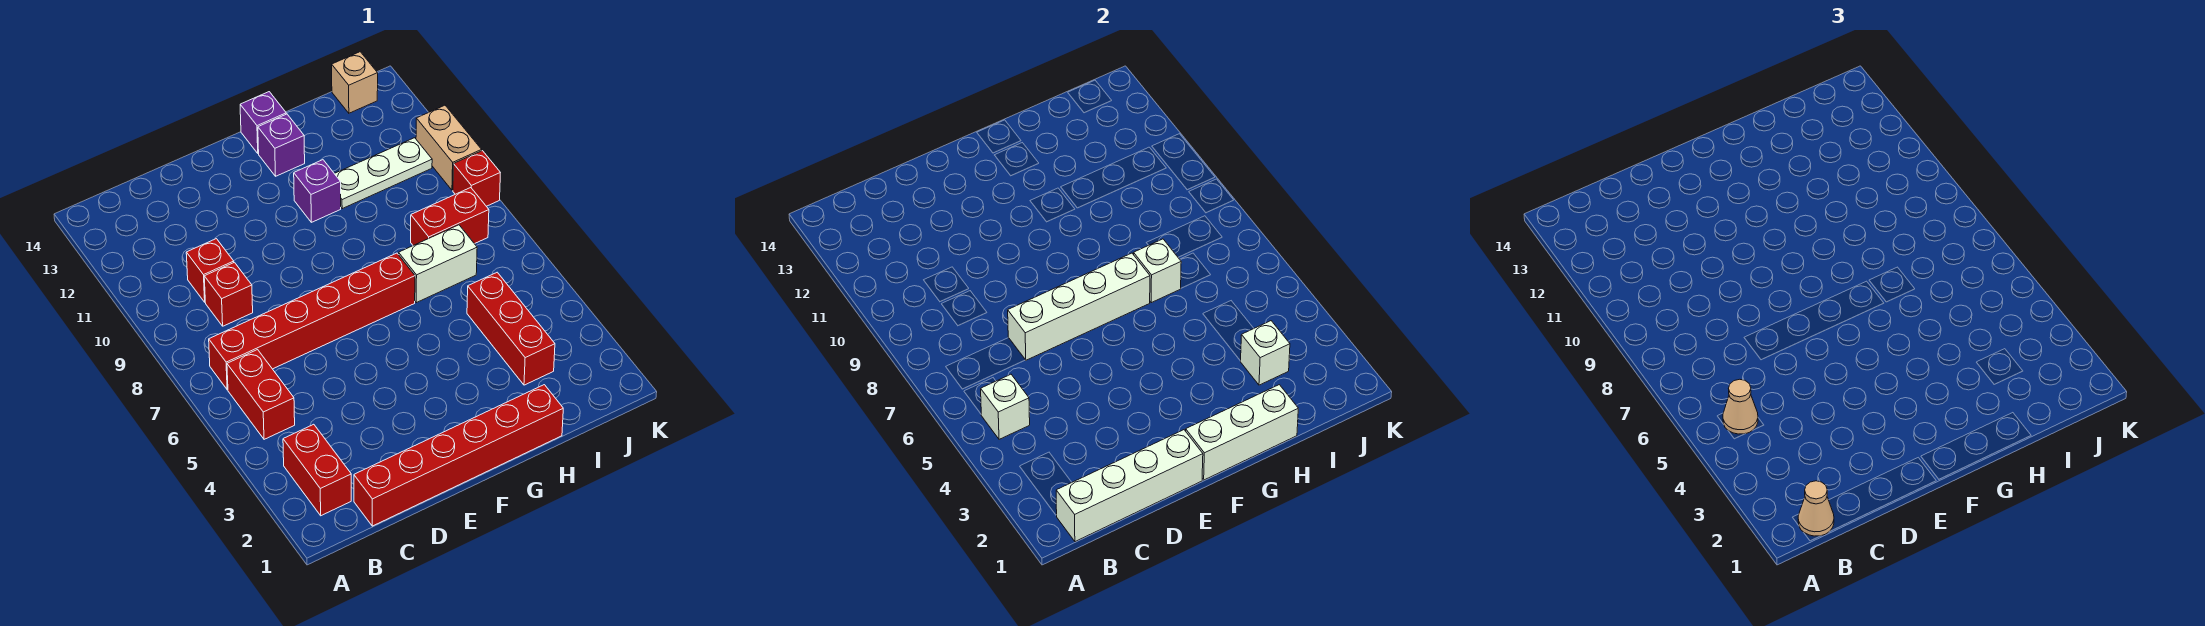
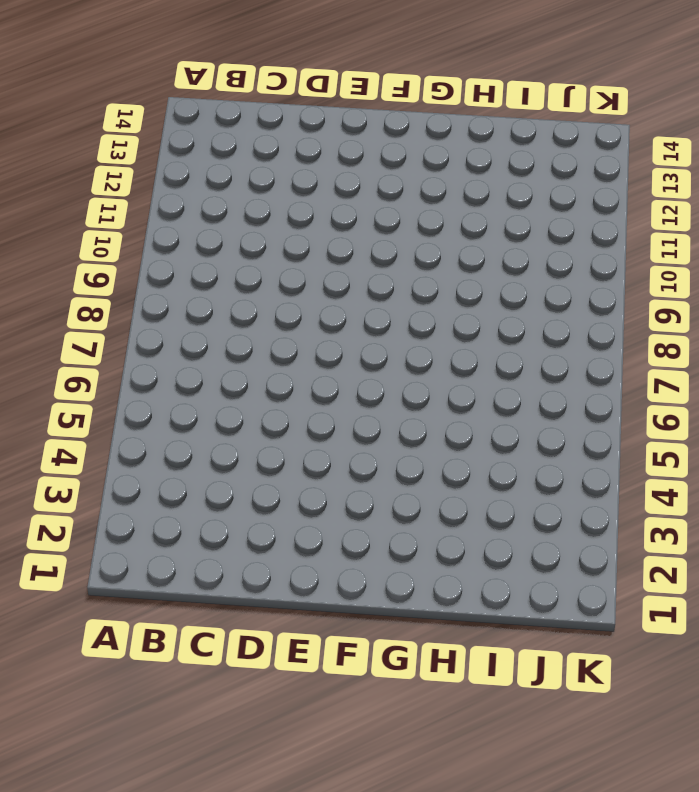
none -> red brick B2:B3 level 1
none -> red brick B5:B6 level 1
none -> red brick B7:G7 level 1

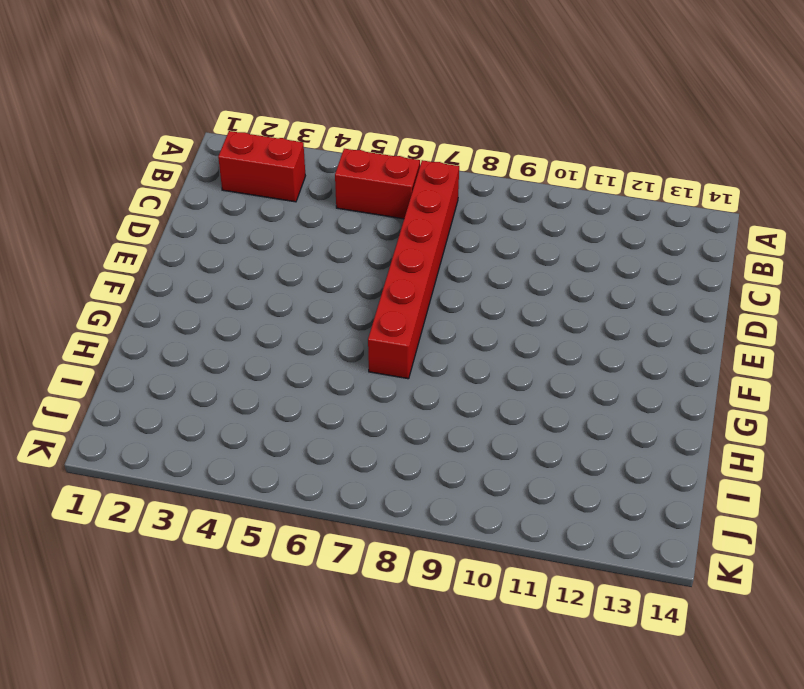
none -> red brick C1:H1 level 1
none -> red brick C9 level 1
none -> red brick C10 level 1

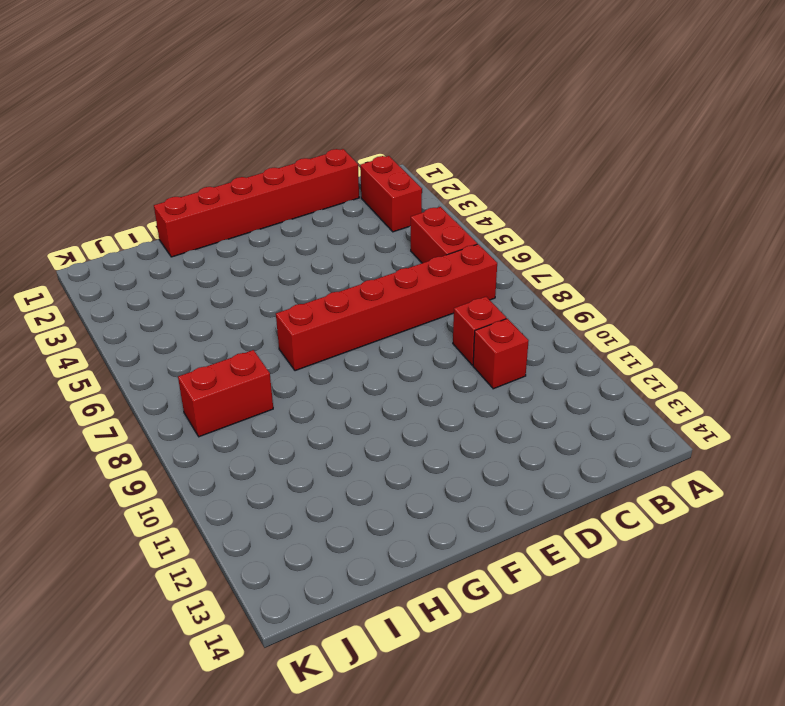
none -> purple brick G11 level 1
none -> purple brick G13 level 1
none -> purple brick G14 level 1

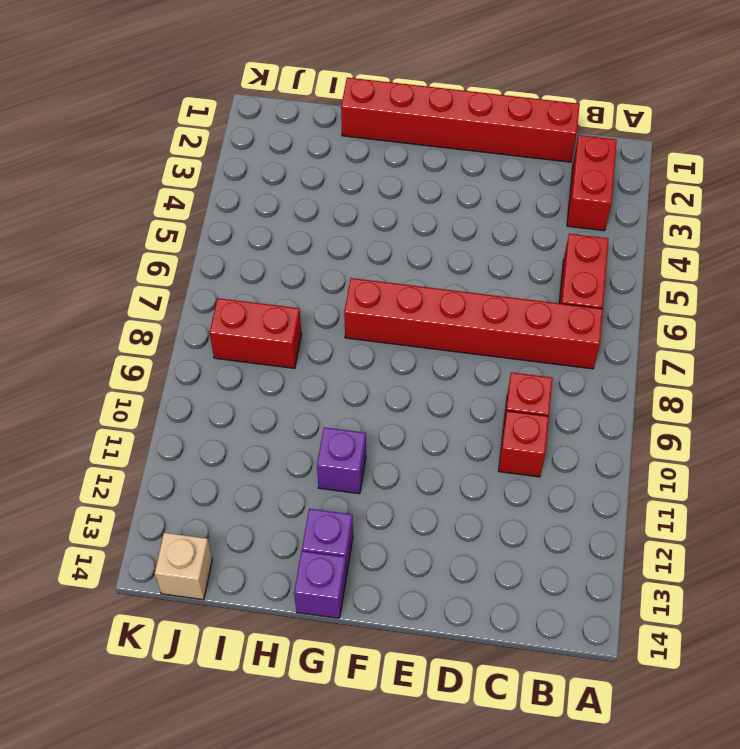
none -> white brick H7:I7 level 1
none -> white plate H11:J11 level 1
none -> red brick I3:I5 level 1

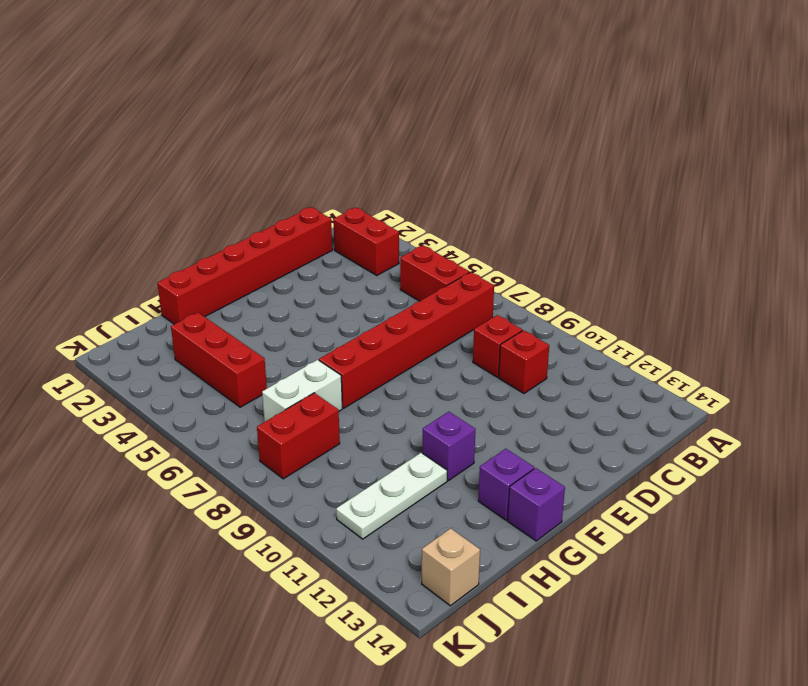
none -> red brick K9 level 1
none -> tan brick K10:K11 level 1
none -> white brick B1:E1 level 2

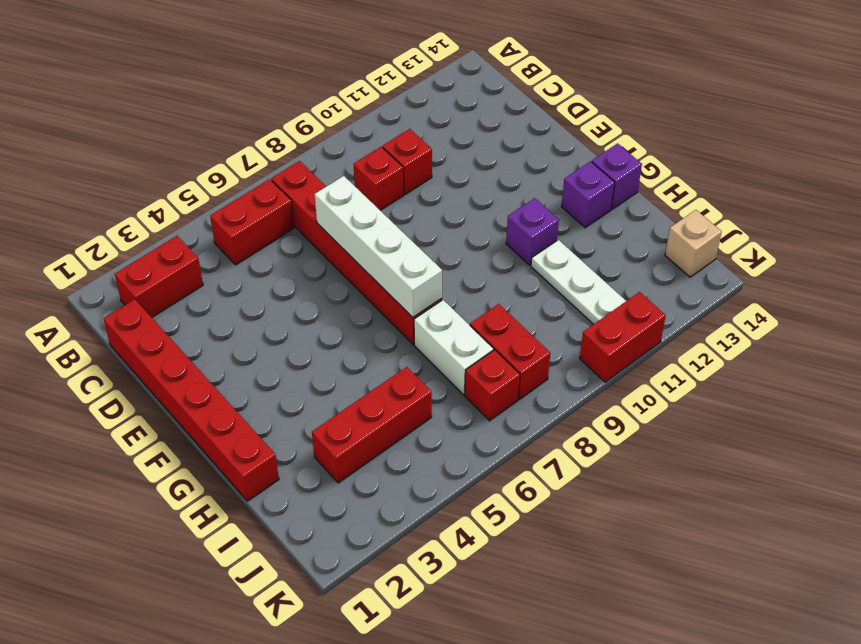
red brick J7 level 1 -> red brick K9 level 1
red brick K10:K11 level 1 -> tan brick K10:K11 level 1
none -> white brick B1:E1 level 2
none -> white brick B5 level 2
none -> white brick F1:H1 level 2

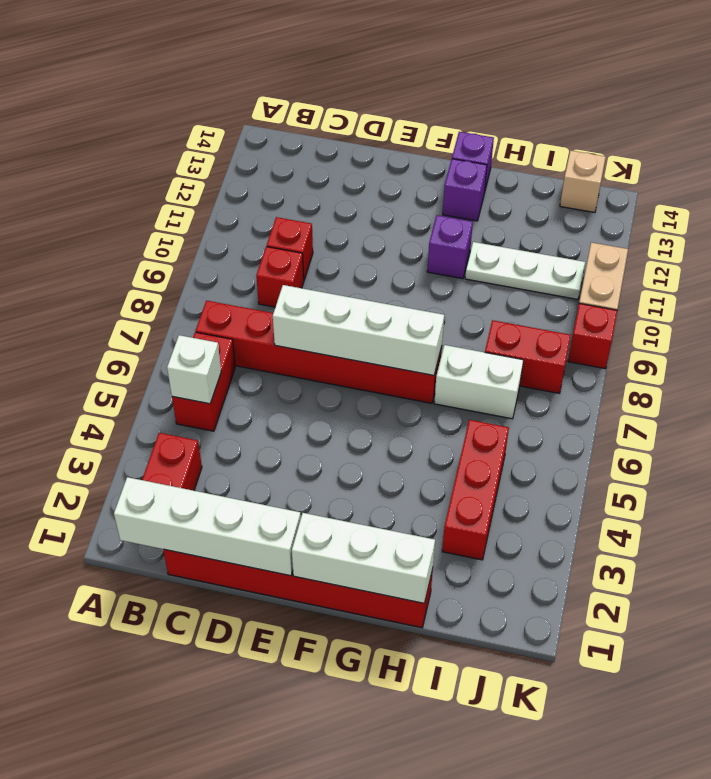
none -> white brick H7 level 2
none -> white brick I3 level 2
none -> tan cone B1 level 3

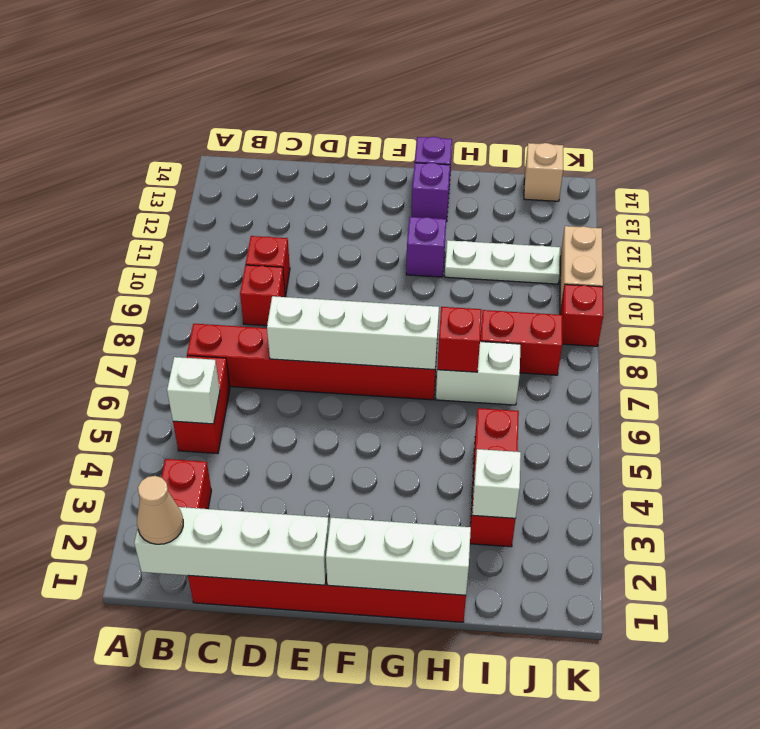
red brick H7 level 2 -> white brick H7 level 2
none -> tan cone B5 level 3

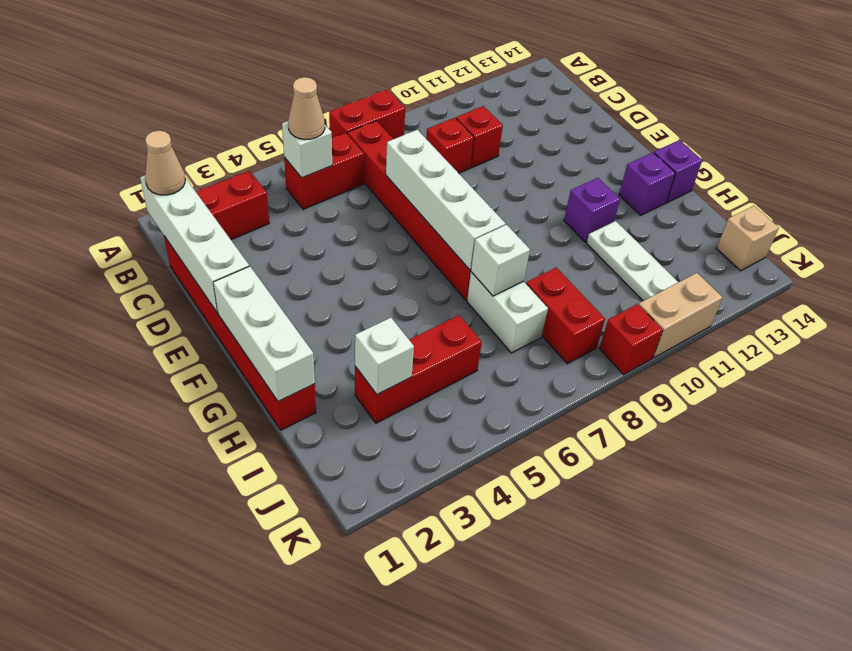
red brick A7:A8 level 1 -> none

